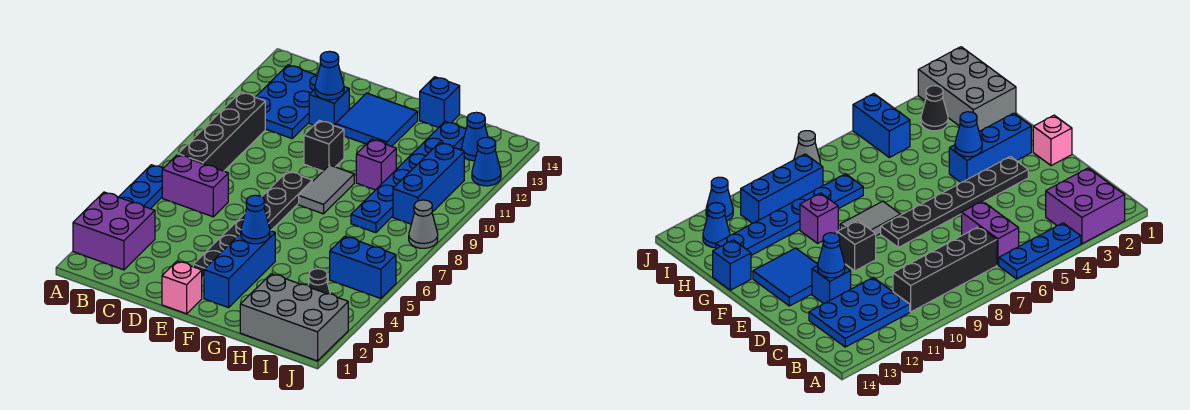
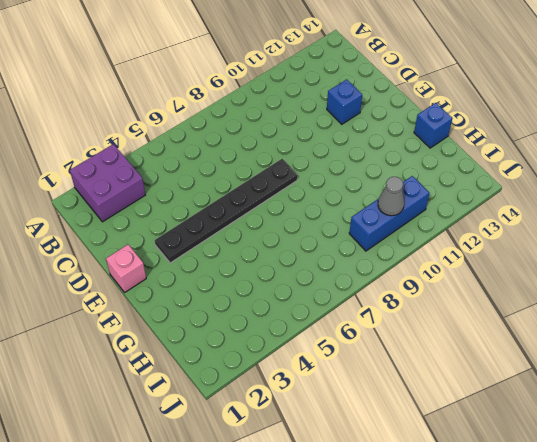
grey cone I10 level 2 -> grey cone J8 level 1
none -> blue plate A4:A6 level 1
none -> purple brick B6:C6 level 1
none -> black brick B7:B10 level 1

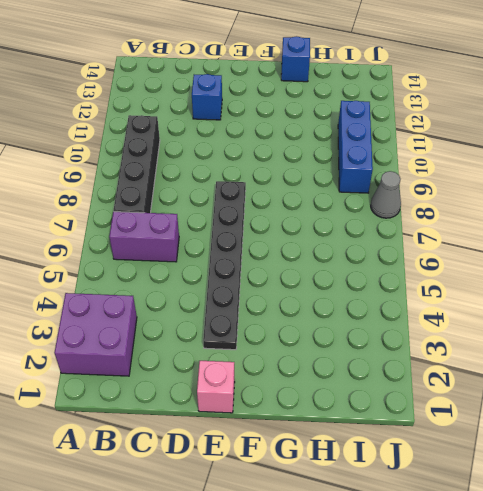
none -> blue plate A4:A6 level 1
none -> blue plate B11:C13 level 1
none -> black brick E10 level 1

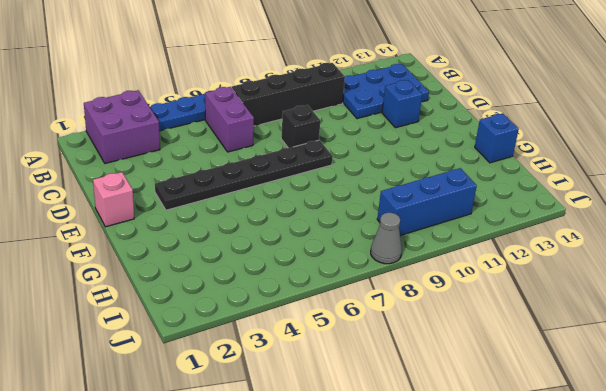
black brick D8 level 1 -> black brick E10 level 1
none -> blue tile E12:F13 level 1
none -> blue brick F2:F4 level 1
none -> grey tile F8:F9 level 1

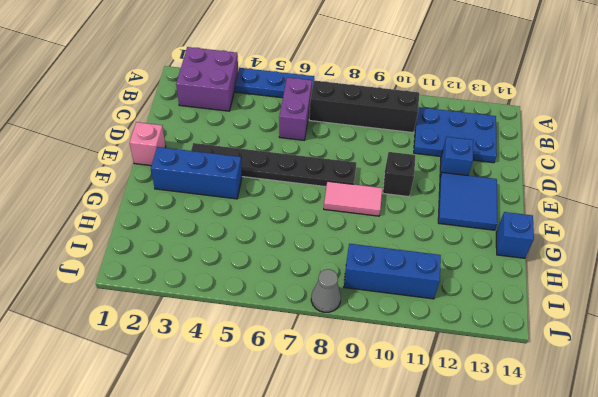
pink tile F8:F9 level 1 -> grey tile F8:F9 level 1
none -> purple brick G10 level 1
none -> grey brick H1:J2 level 1
none -> blue plate H8:H13 level 1

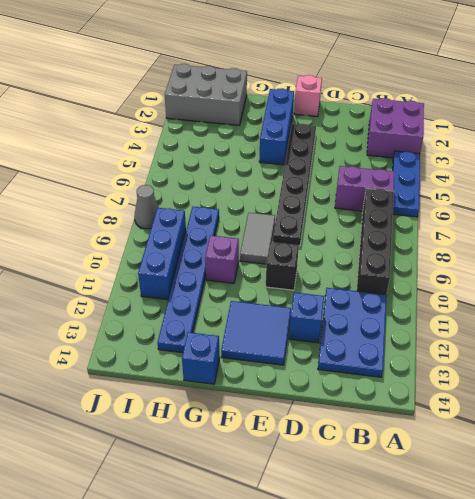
none -> black cone I3 level 1
none -> blue brick I5:J5 level 1
none -> blue cone I13 level 1

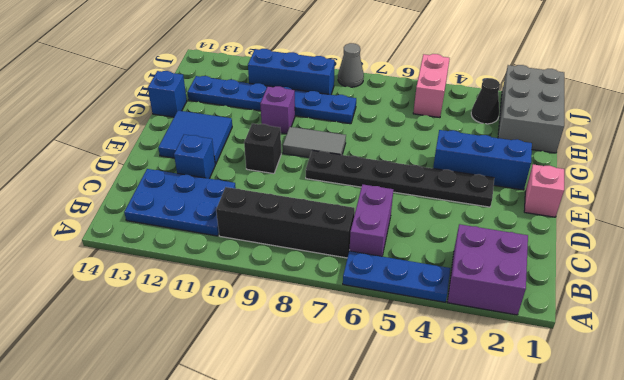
pink brick I5:J5 level 1 -> blue brick I5:J5 level 1
none -> blue cone I13 level 1
none -> blue cone J12 level 1
none -> blue cone D12 level 2

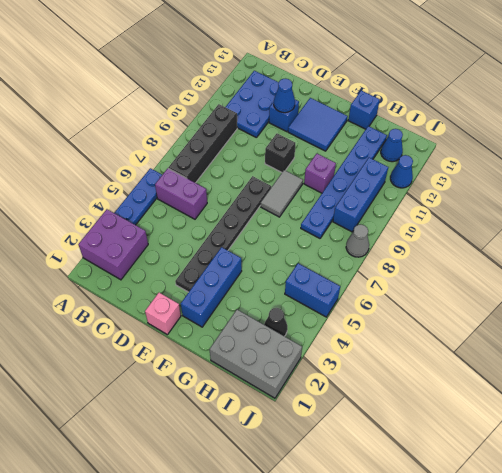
none -> blue cone F4 level 2

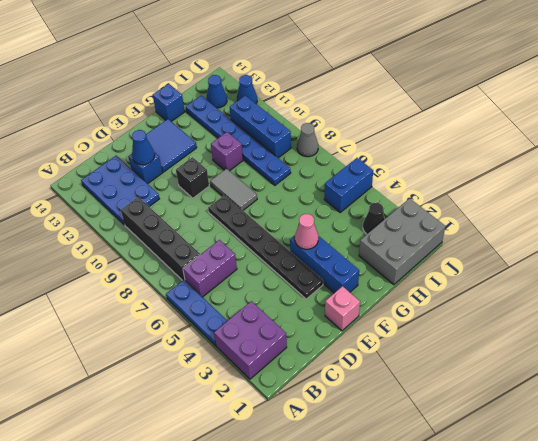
pink cone F4 level 2 -> blue cone F4 level 2

